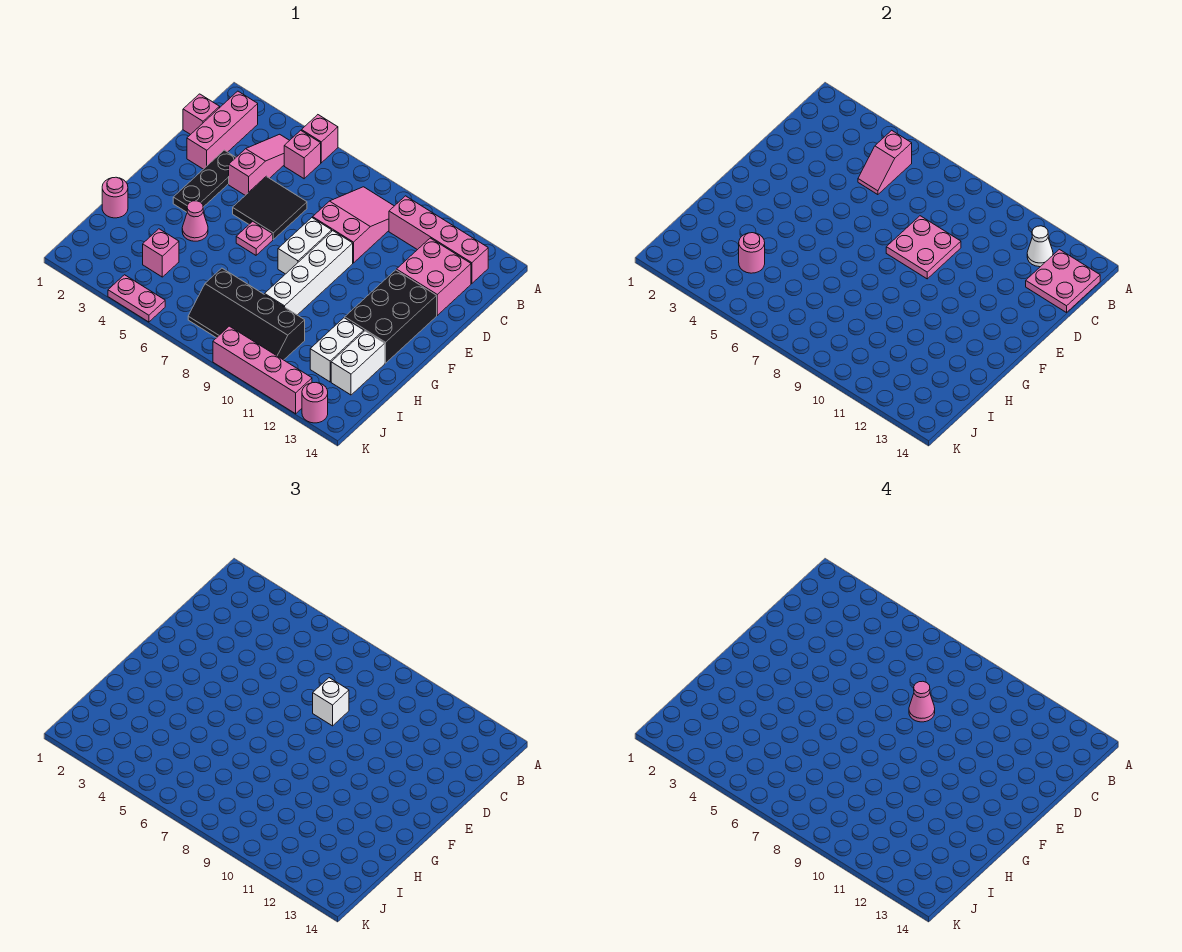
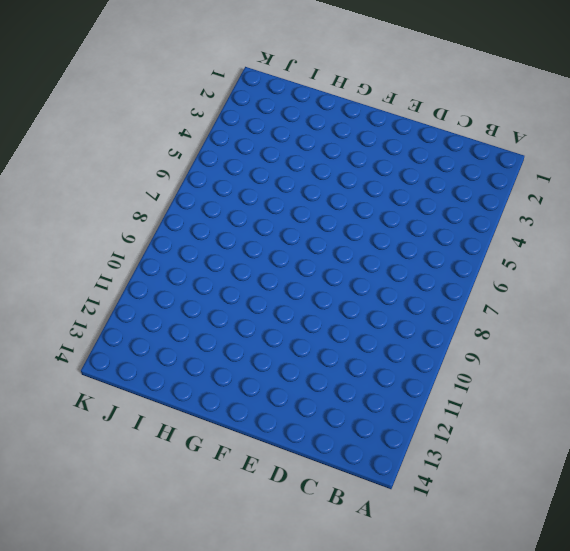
none -> pink brick A5 level 1
none -> pink brick B2:D2 level 1
none -> pink slope B4:D4 level 1 top D
none -> pink brick B5 level 1

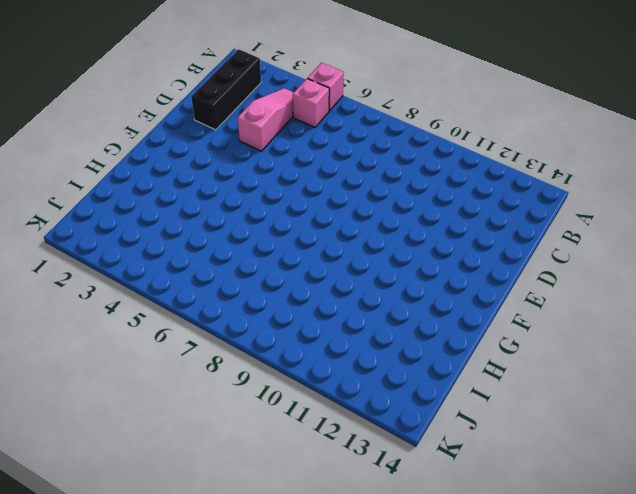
black brick B2:D2 level 1 -> pink brick B2:D2 level 1
none -> pink slope B8:D9 level 1 top D
none -> pink brick B10:B13 level 1
none -> pink brick C1 level 1
none -> pink brick C12:D13 level 1

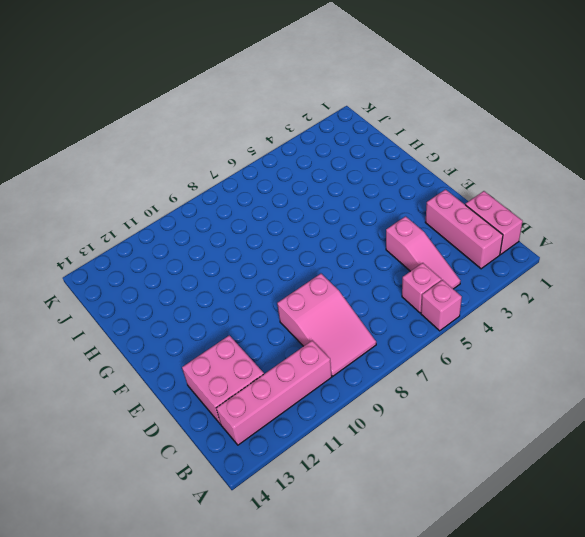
pink brick B1:C1 level 1 -> pink brick C1 level 1
none -> black plate D3:F3 level 1
none -> black tile D5:E6 level 1
none -> white brick E8:F8 level 1
none -> white brick E9:H9 level 1

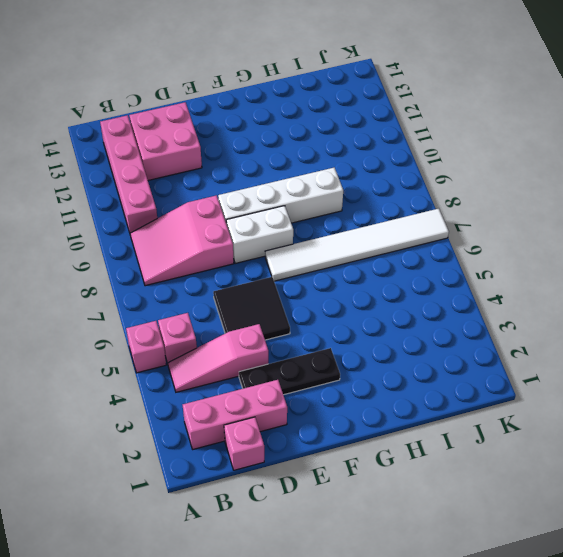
white tile F7:K7 level 1 -> black slope I7:J10 level 1 top I
none -> black brick E12:G13 level 1
none -> pink plate F6 level 1
none -> pink cone G4 level 1
none -> pink round brick H1 level 1

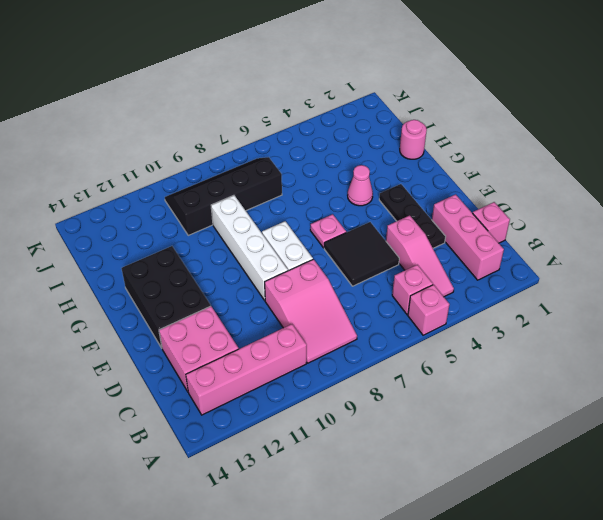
none -> white brick H12:I12 level 1
none -> white brick H13:I13 level 1
none -> pink brick I4 level 1
none -> pink plate K4:K5 level 1

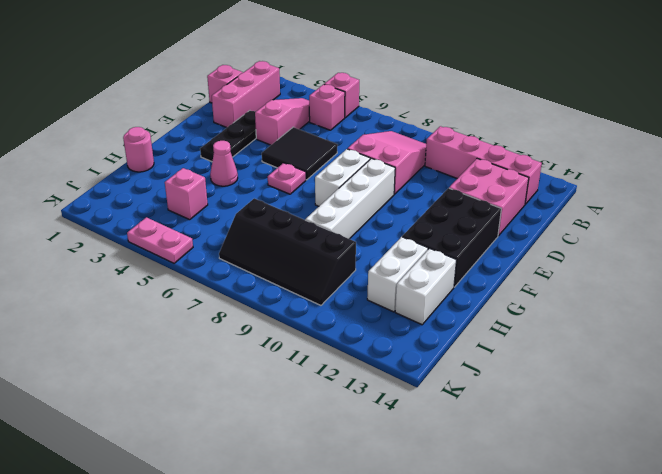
none -> pink brick K9:K12 level 1
none -> pink round brick K13 level 1
none -> pink slope B5:C5 level 2 top B
none -> white cone B12 level 2

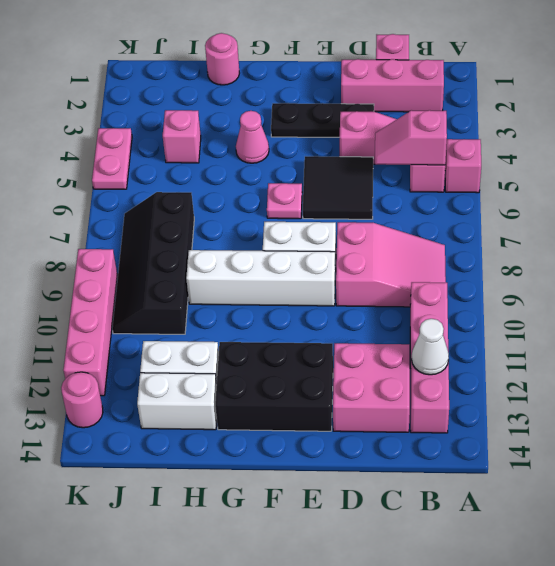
none -> pink plate B13:C14 level 2
none -> pink plate D8:E9 level 2
none -> pink round brick I4 level 2
none -> white brick D8 level 3

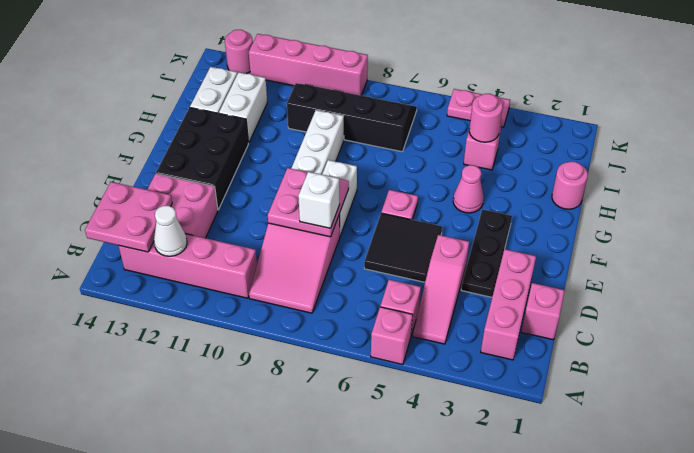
none -> pink slope B5:C5 level 2 top B
none -> pink cone D8 level 4

